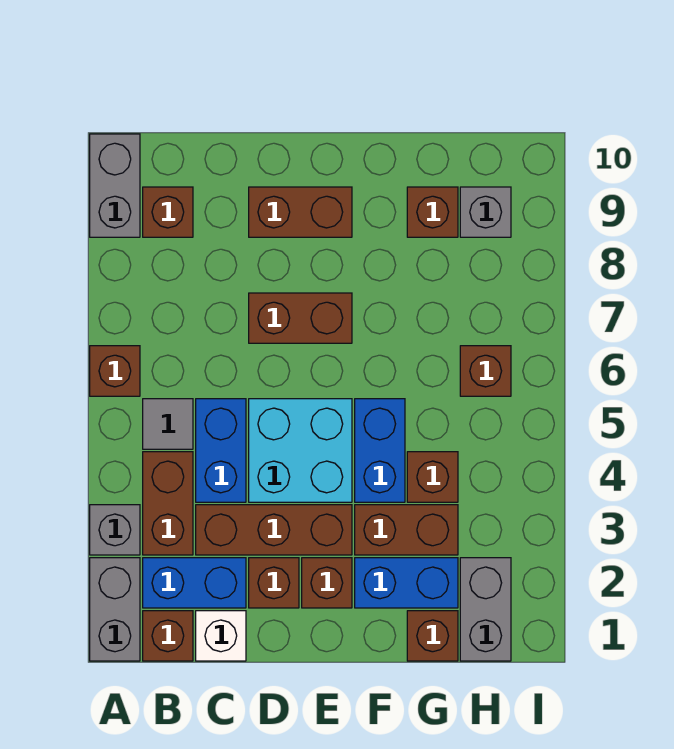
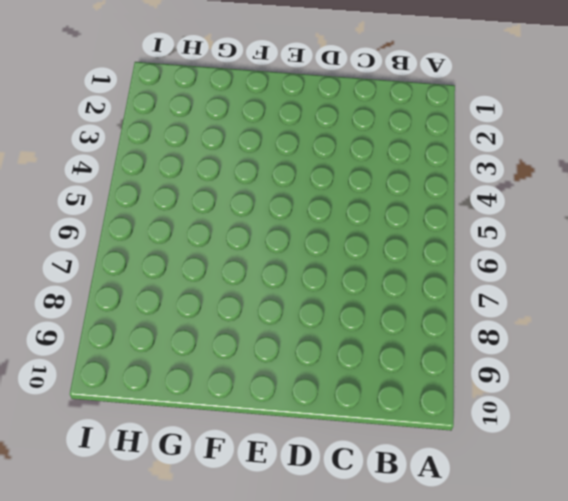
none -> grey brick A1:A2 level 1
none -> grey brick A3 level 1
none -> brown brick A6 level 1

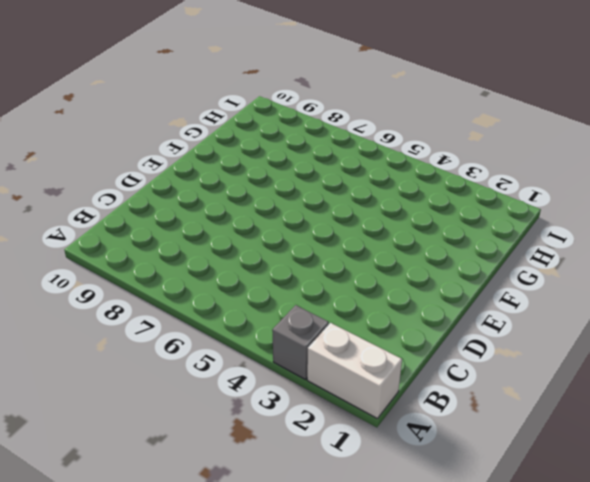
white brick A1:A2 level 1 -> grey brick A1:A2 level 1
none -> brown brick A6 level 1
none -> grey brick A9:A10 level 1
none -> brown brick B1 level 1

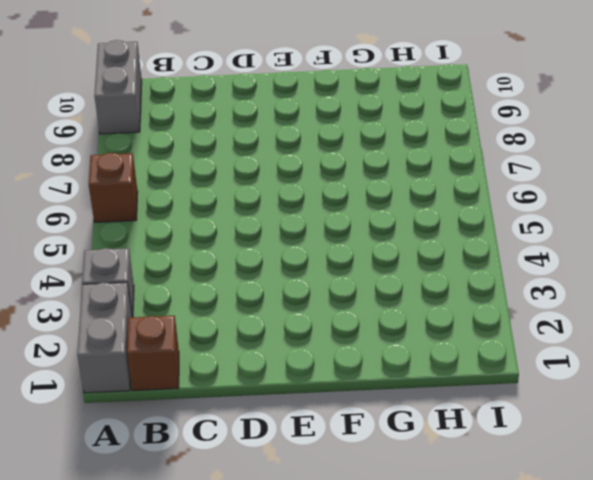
none -> blue brick B2:C2 level 1
none -> brown brick B3:B4 level 1
none -> grey tile B5 level 1

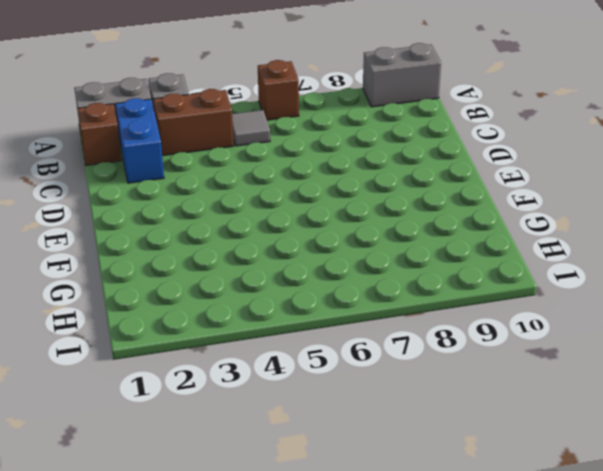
none -> brown brick B9 level 1
none -> white brick C1 level 1
none -> brown brick C3:E3 level 1

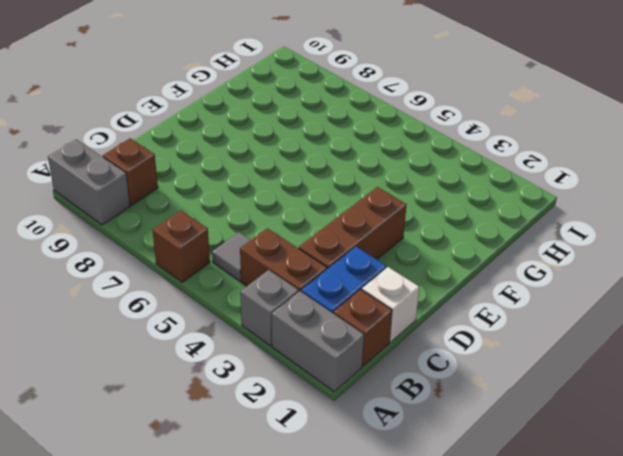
none -> blue brick C4:C5 level 1
none -> brown brick D2 level 1
none -> cyan brick D4:E5 level 1

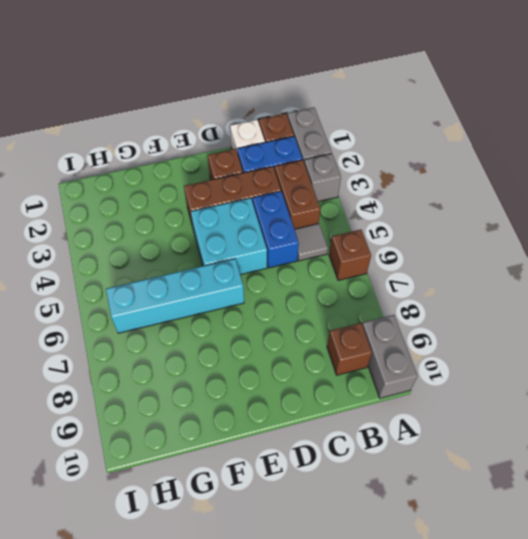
cyan brick E6:H6 level 1 -> brown brick H6 level 1
none -> brown brick D7:E7 level 1
none -> brown brick D9:E9 level 1
none -> brown brick E2 level 1

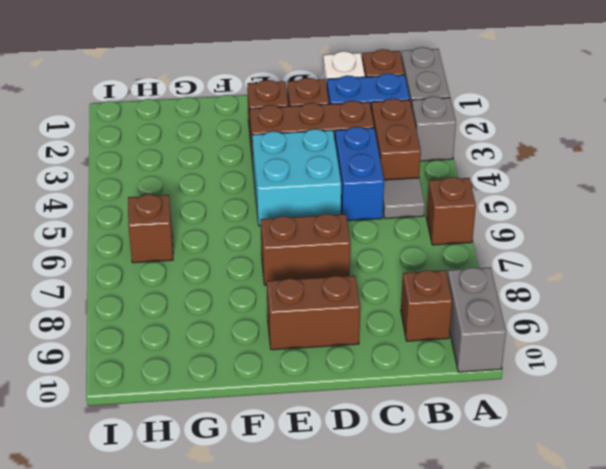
none -> blue brick F2:G2 level 1
none -> brown brick F3:G3 level 1
none -> blue brick F4:F5 level 1

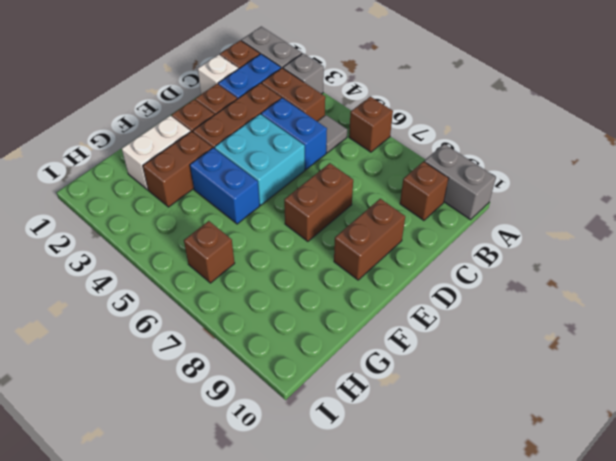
white brick F2:G2 level 1 -> blue brick F2:G2 level 1
none -> brown brick G1 level 1
none -> brown brick G4 level 1
none -> brown brick G9 level 1

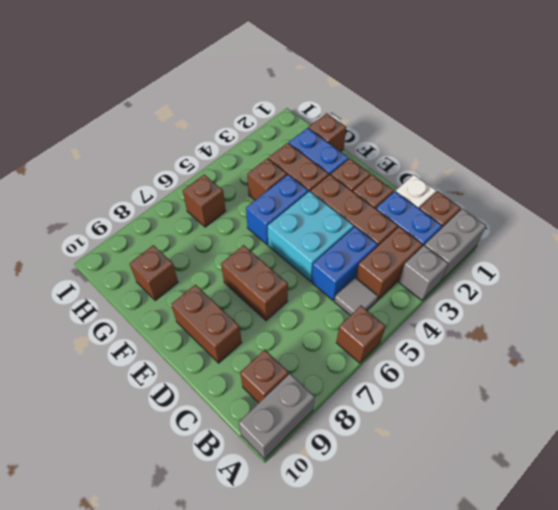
none -> grey brick H1:H2 level 1
none -> grey brick H9 level 1

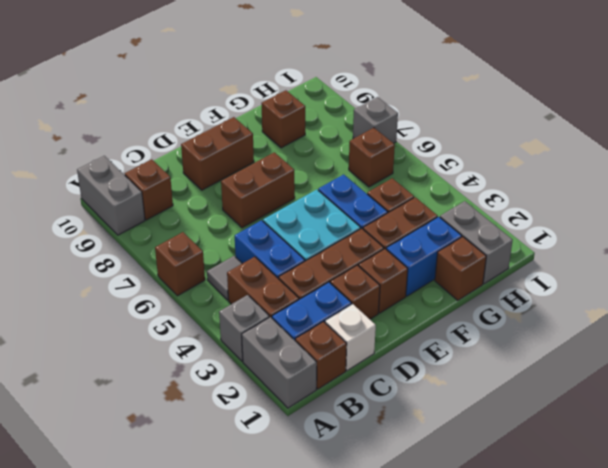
grey brick I7 level 1 -> grey brick H9 level 1

